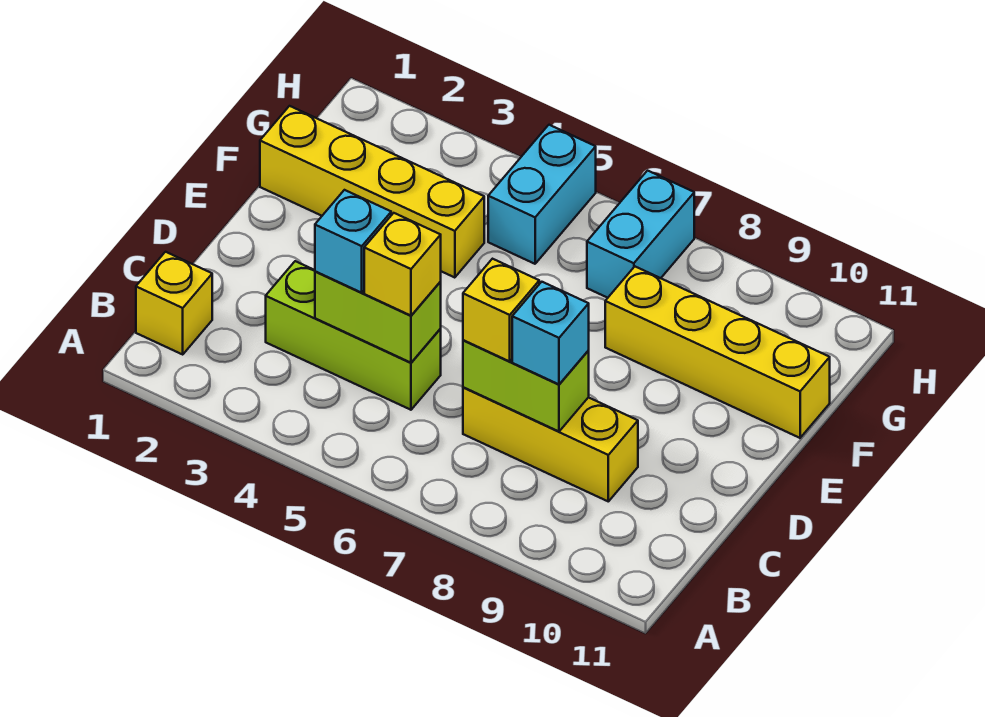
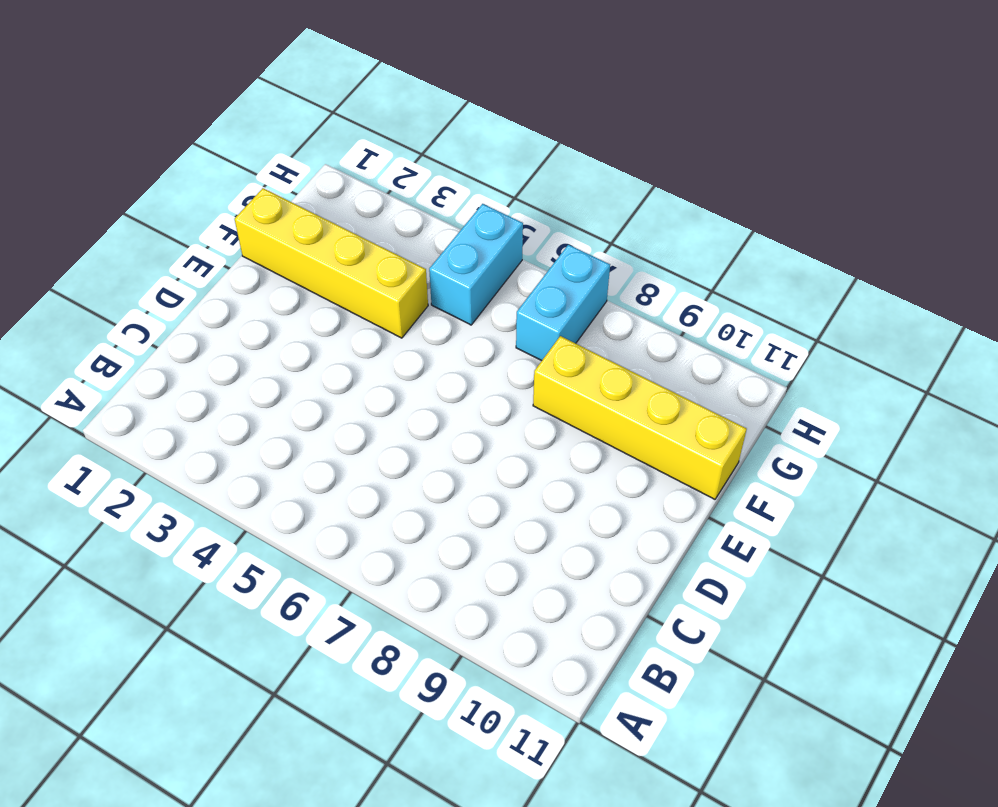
none -> yellow brick B1 level 1
none -> lime brick C3:C5 level 1
none -> yellow brick C7:C9 level 1

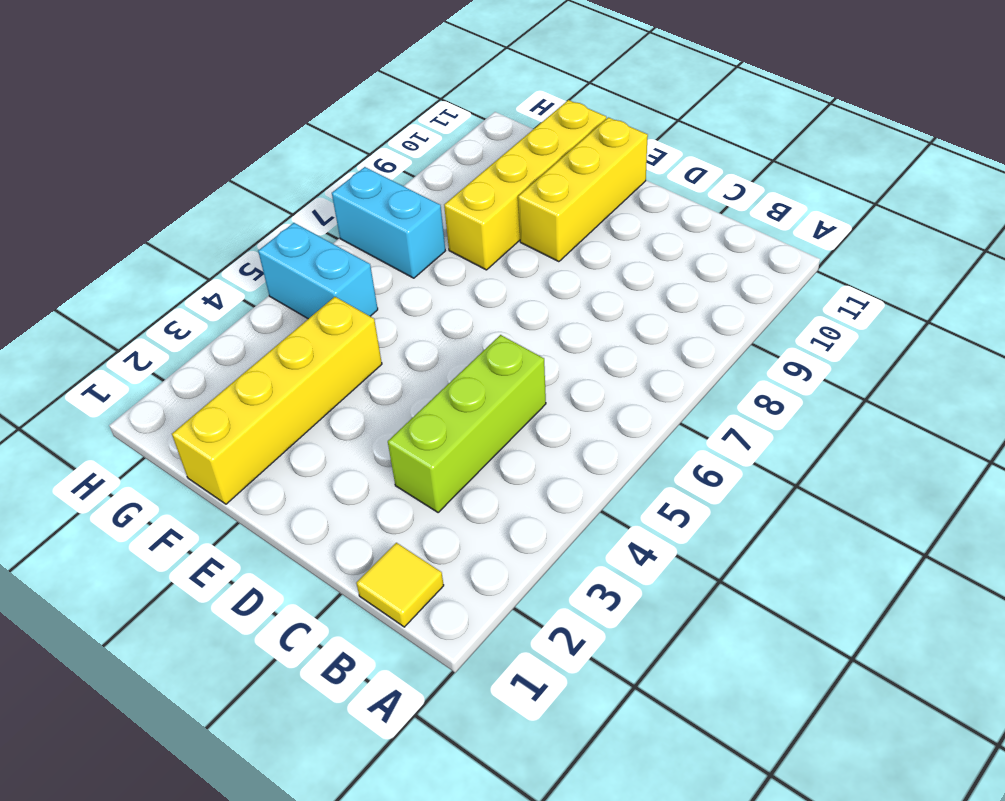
yellow tile B1 level 1 -> yellow brick B1 level 1
yellow brick E9:E11 level 1 -> yellow brick C7:C9 level 1
none -> lime brick C4:C5 level 2
none -> lime brick C7:C8 level 2
none -> cyan brick C4 level 3

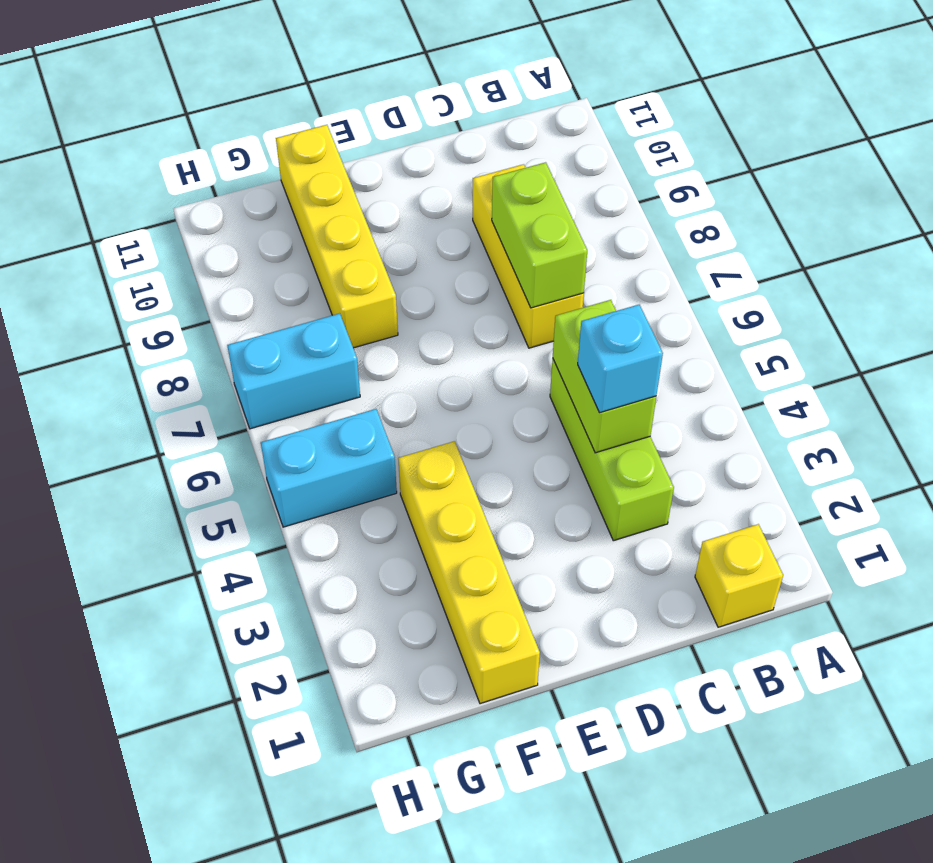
none -> yellow brick C5 level 3
none -> yellow brick C7 level 3
none -> cyan brick C8 level 3

